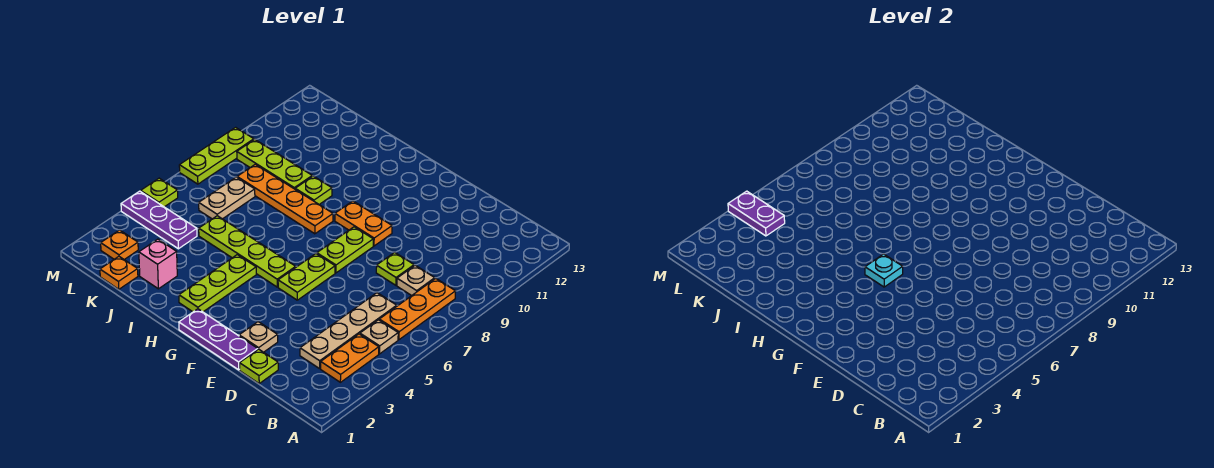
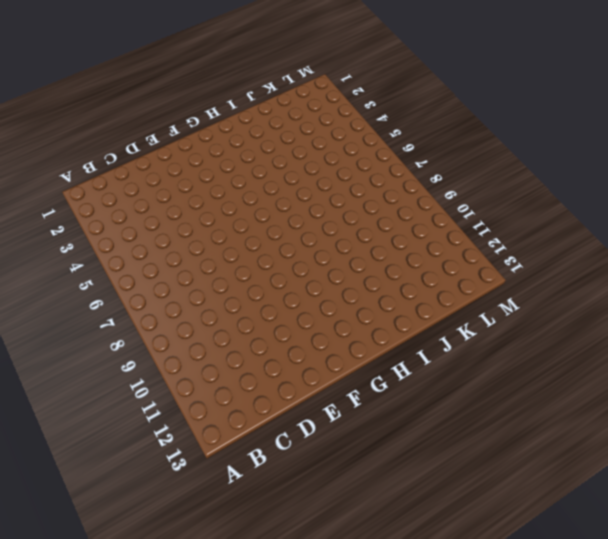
none -> orange plate B3:B4 level 1
none -> tan plate B5 level 1
none -> orange plate B6:B8 level 1

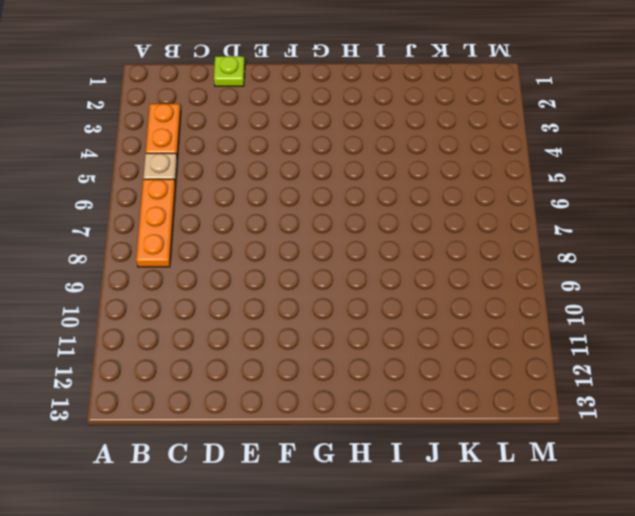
none -> tan plate C3:C6 level 1
none -> tan plate C8 level 1
none -> lime plate D8 level 1

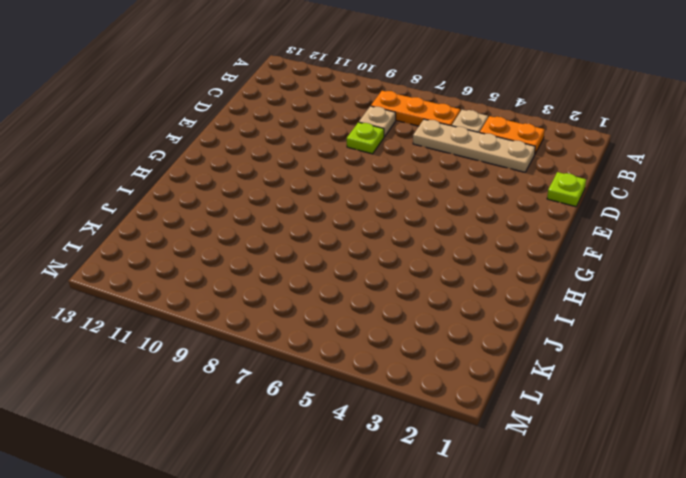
none -> purple plate E1:G1 level 1
none -> tan plate E2 level 1
none -> lime plate F5:F6 level 1

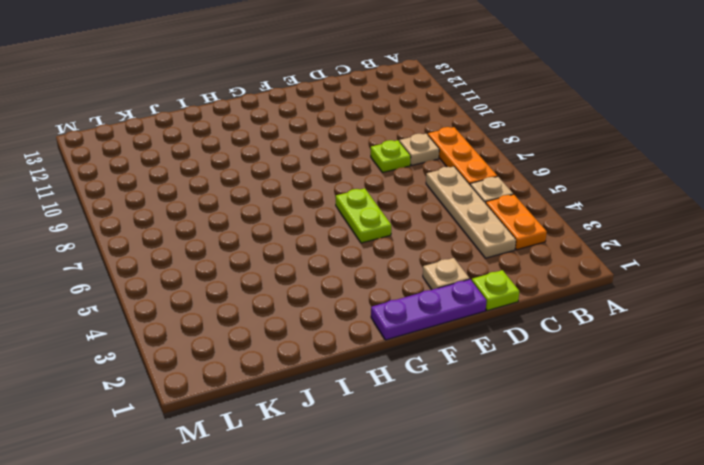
none -> lime plate F7:F8 level 1
none -> orange plate F9:G9 level 1
none -> lime plate G5:J5 level 1

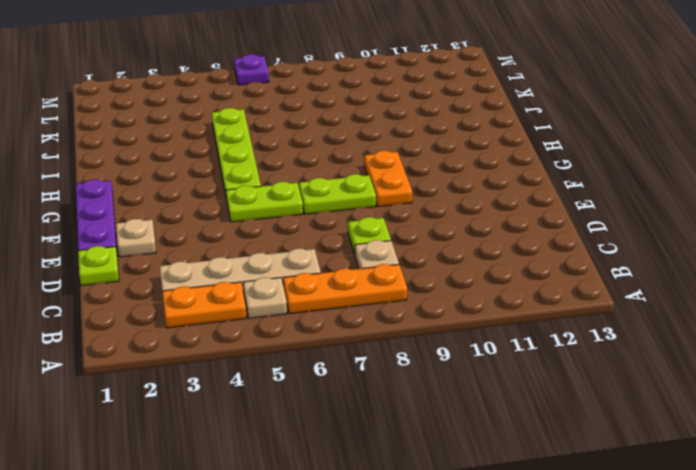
purple plate M6 level 1 -> none
none -> lime plate H2:H4 level 1
none -> orange plate H8:K8 level 1
none -> lime plate I9 level 1

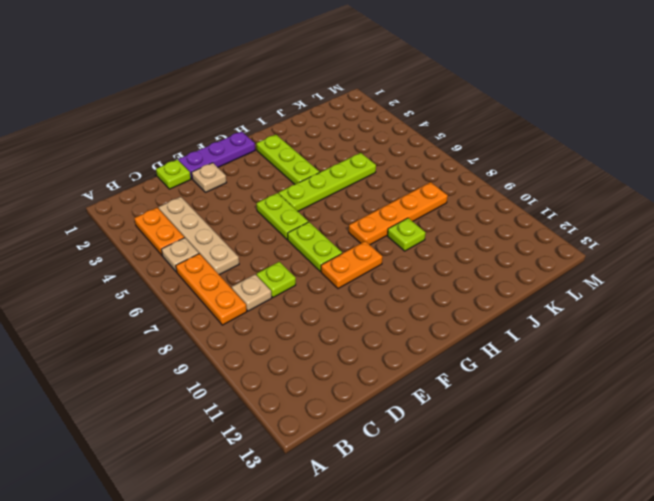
none -> pink brick J2 level 1
none -> lime plate J9:L9 level 1
none -> orange plate K1 level 1

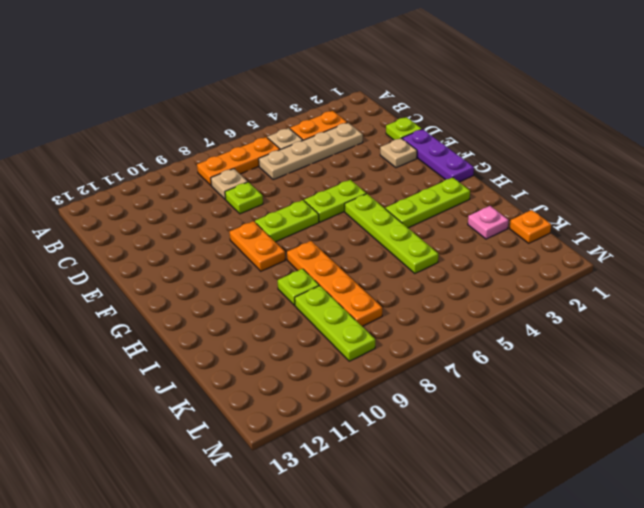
pink plate J2 level 1 -> pink brick J2 level 1
none -> purple plate K4:M4 level 1
none -> tan plate K6:K7 level 1
none -> orange plate L2 level 1

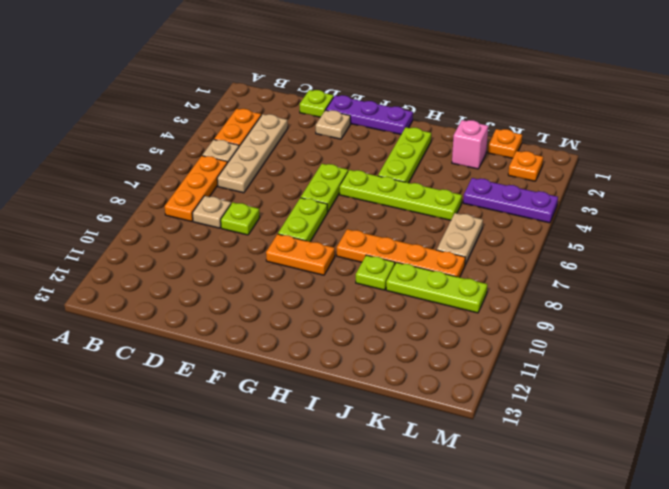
none -> lime plate M5 level 1
none -> lime plate M7:M9 level 1
none -> cyan plate G5 level 2

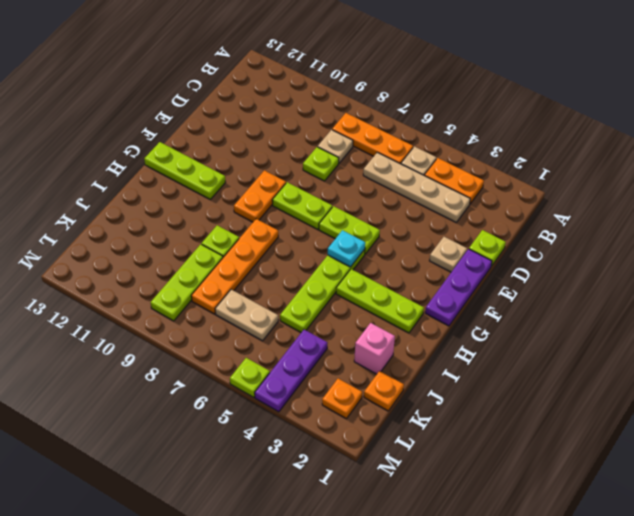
lime plate G11:G13 level 1 -> lime plate M7:M9 level 1
none -> purple plate L4:M4 level 2

